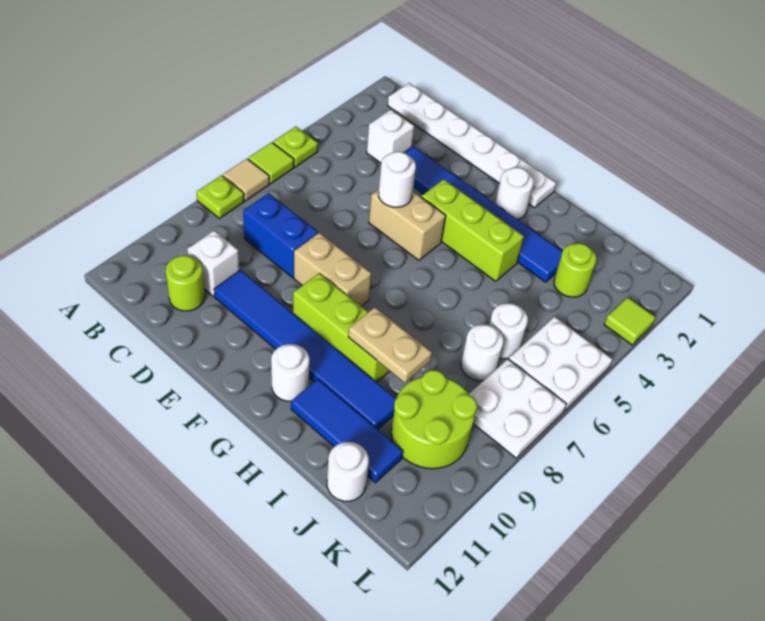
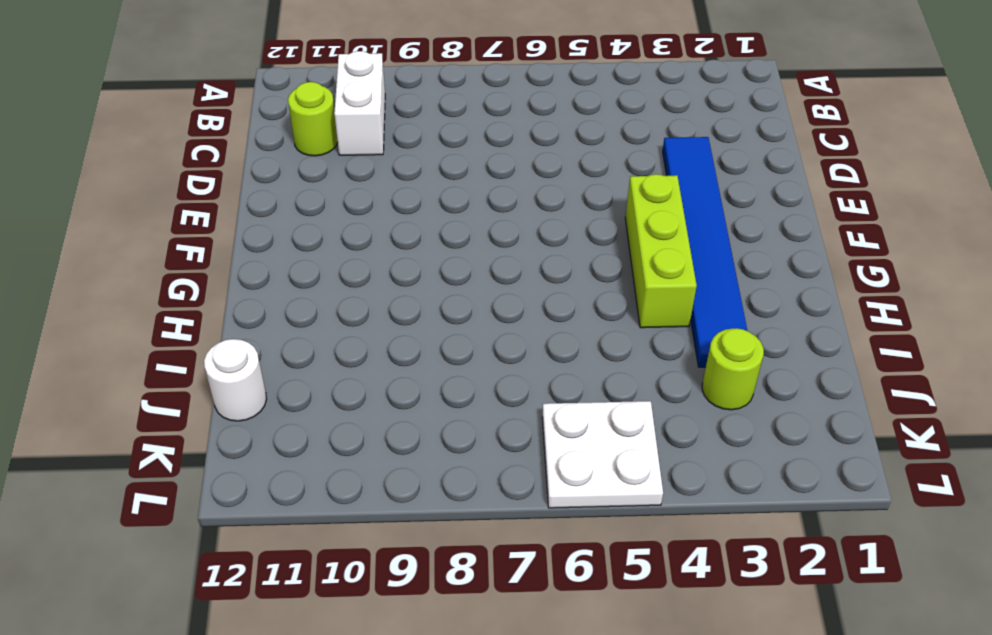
white brick B10:C10 level 1 -> white brick C10 level 1
none -> lime plate A5 level 1
none -> lime tile A6 level 1
none -> tan tile A7 level 1

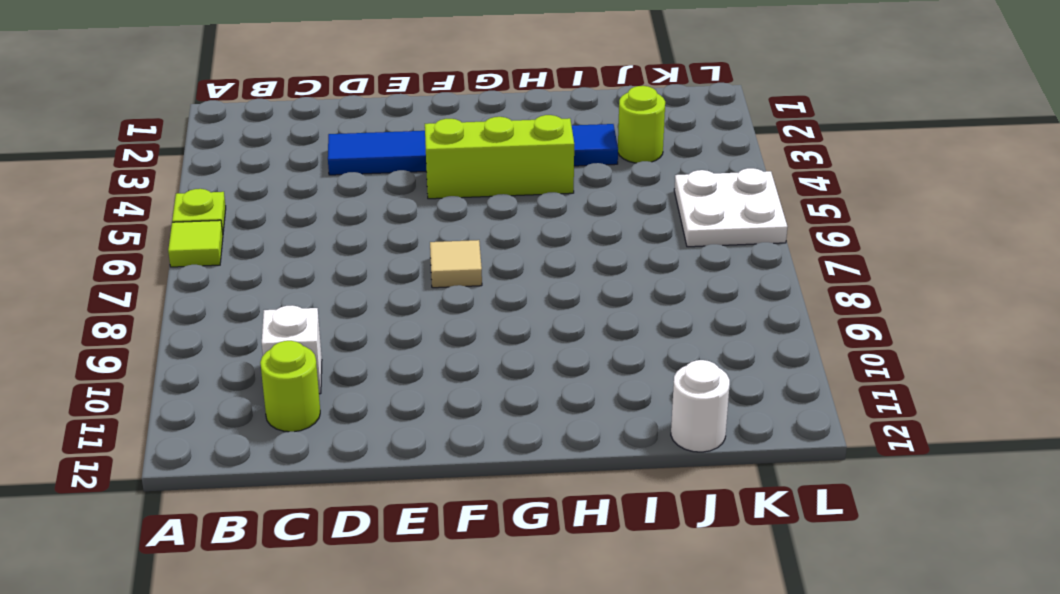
tan tile F7 level 1 -> tan tile A7 level 1
none -> lime plate A8 level 1
none -> white plate B1:G1 level 1
none -> white brick C3 level 1

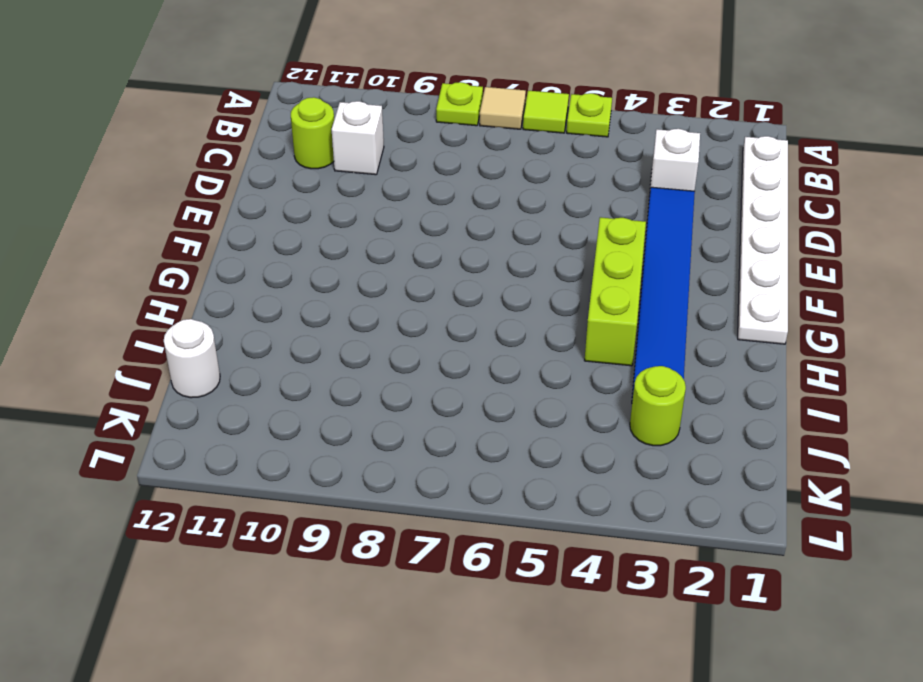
none -> blue brick C8:D8 level 1
none -> blue tile D10:I10 level 1
none -> tan brick E5:F5 level 1

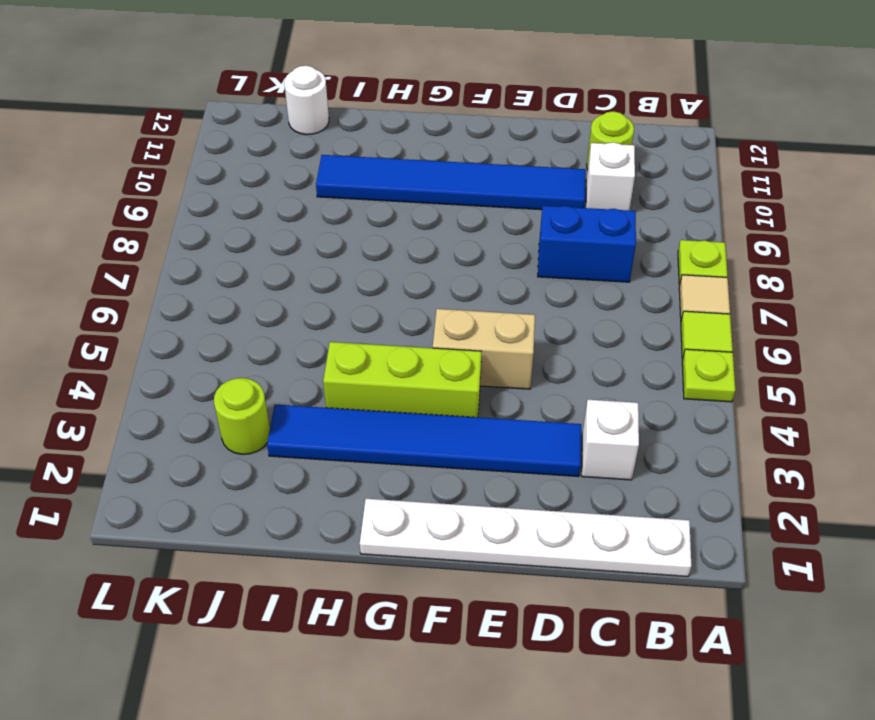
none -> tan brick E8:F8 level 1
none -> lime brick F9:H9 level 1
none -> white round brick G2 level 1

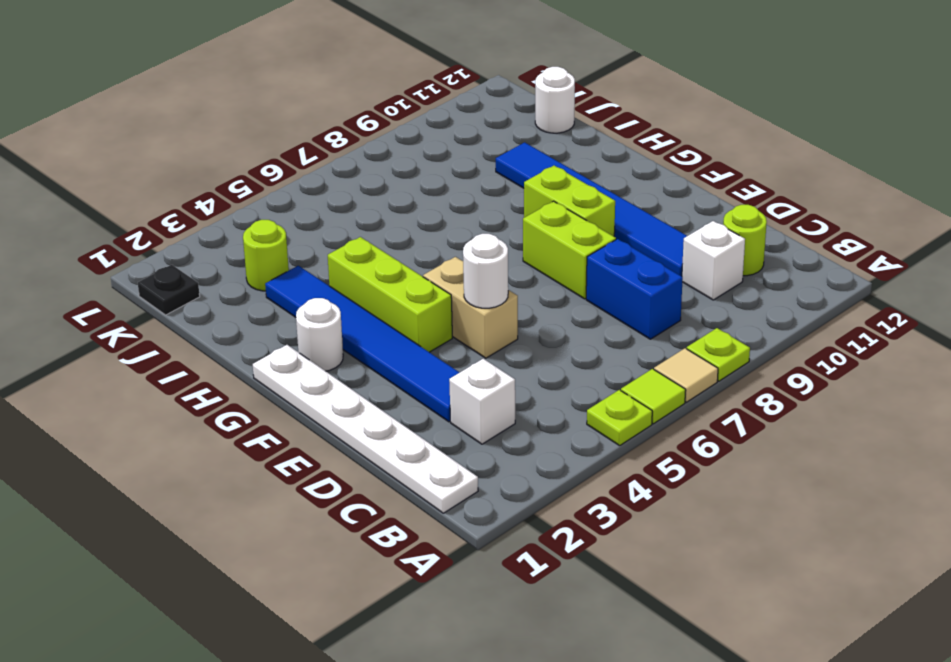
lime brick E8:F8 level 1 -> tan brick E8:F8 level 1
lime brick F9:G9 level 1 -> lime brick F9:H9 level 1
black plate K1 level 1 -> none
none -> white round brick G11 level 1
none -> blue tile H11:J11 level 1
none -> white round brick J6 level 1

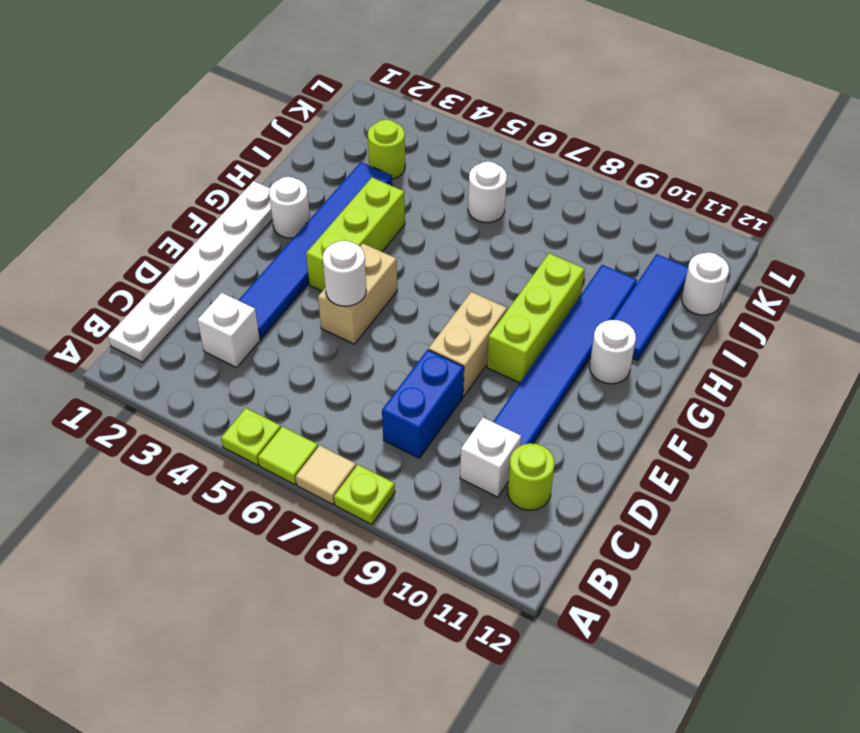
none -> white round brick J7 level 1
none -> lime round brick J9:K10 level 1
none -> white plate K5:L6 level 1

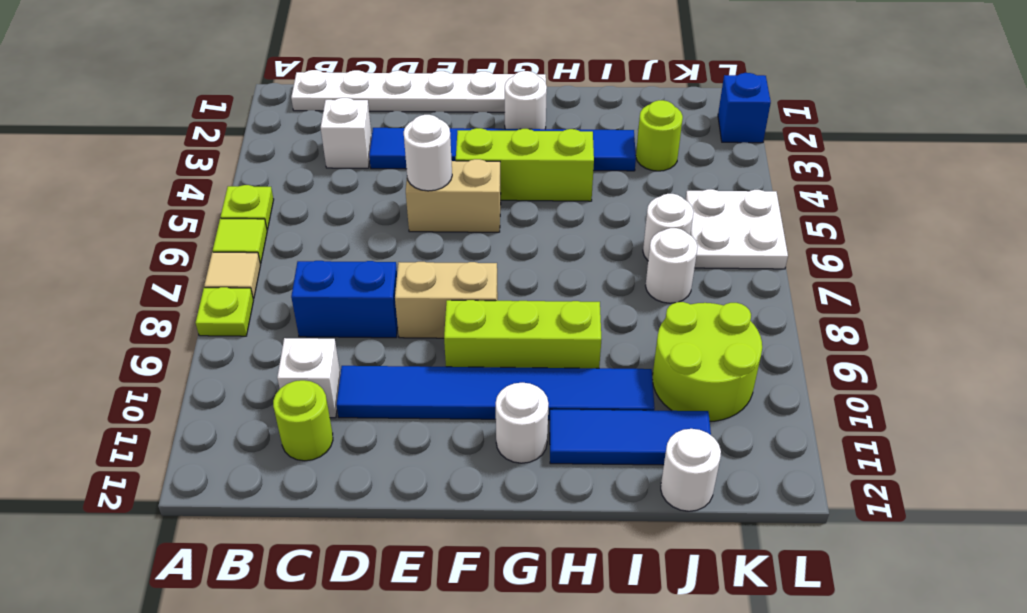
blue brick L2 level 1 -> none
none -> white plate K7:L8 level 1
none -> lime tile L3 level 1
none -> tan plate H9:I9 level 2

